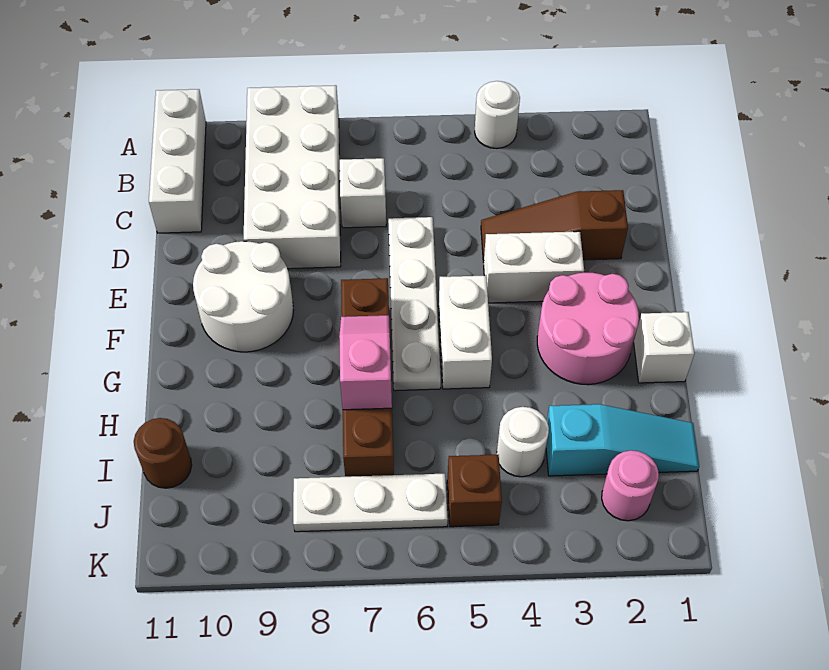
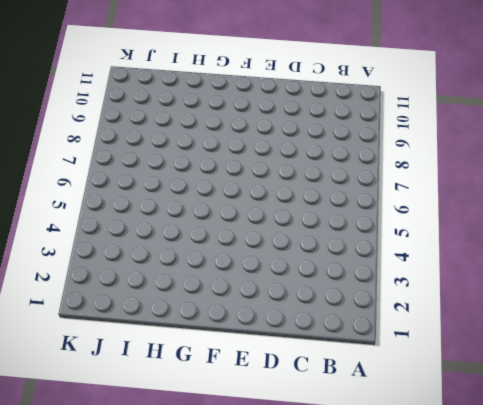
none -> white round brick A4 level 1
none -> white brick A8:D9 level 1
none -> white brick A11:C11 level 1

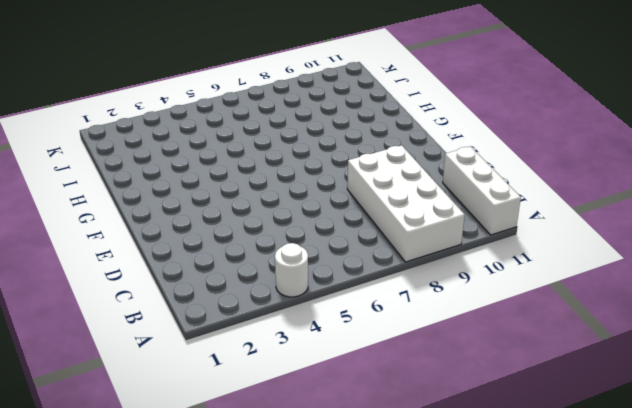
none -> white brick C7 level 1
none -> brown slope D2:D4 level 1 top 2
none -> white plate D6:G6 level 1

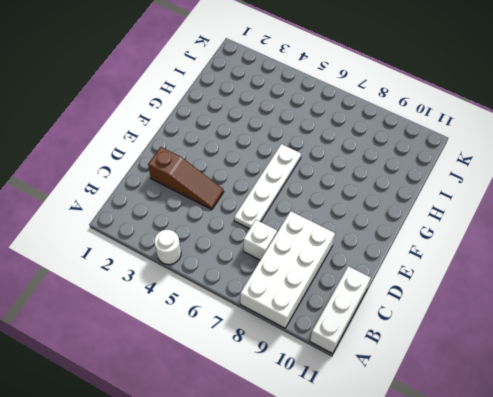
none -> white brick E3:E4 level 1
none -> white round brick E9:F10 level 1
none -> pink round brick F2:G3 level 1

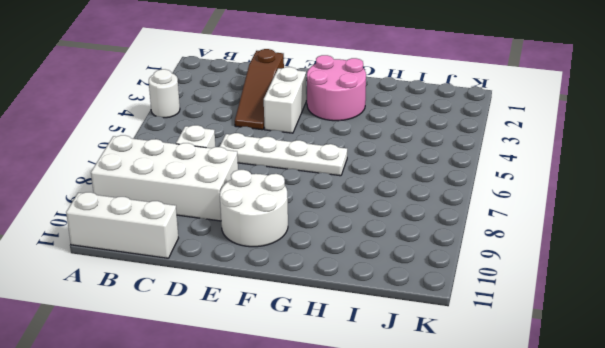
none -> white brick F5:G5 level 1
none -> brown brick F7:I7 level 1
none -> white brick G1 level 1

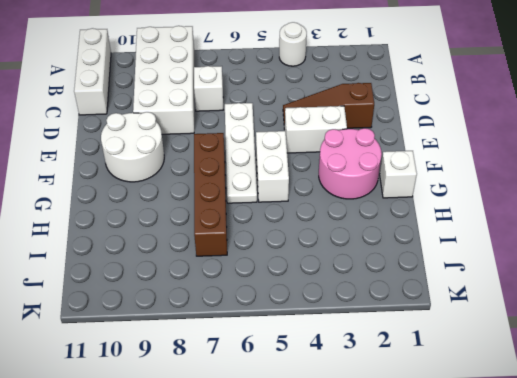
none -> cyan slope I1:I3 level 1 top 3
none -> white round brick I4 level 1
none -> brown round brick I11 level 1

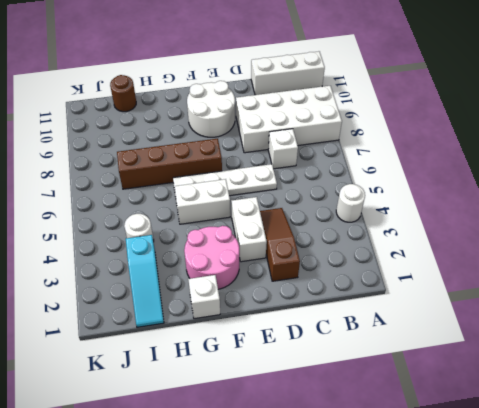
none -> pink round brick J2 level 1
none -> brown brick J5 level 1
none -> white plate J6:J8 level 1

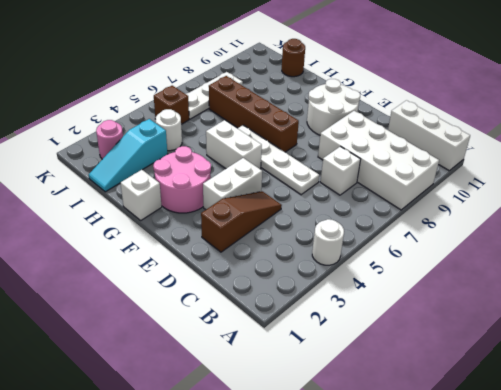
none -> pink slope G7:H7 level 2 top H

